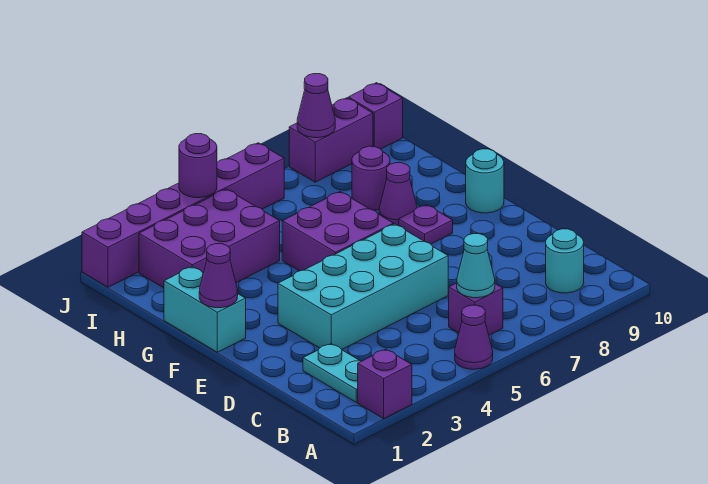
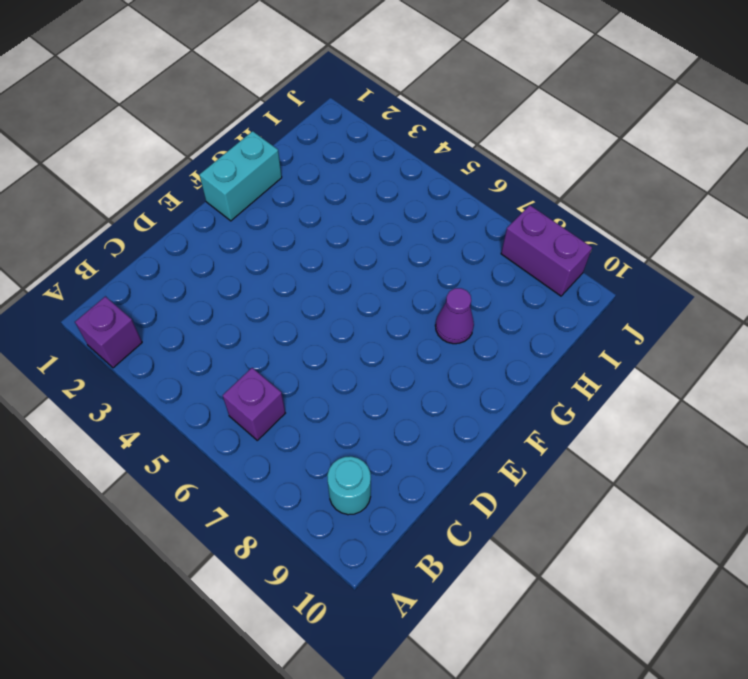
none -> purple cone A5 level 1
none -> cyan plate B2:C2 level 1
none -> cyan brick D3:E6 level 1

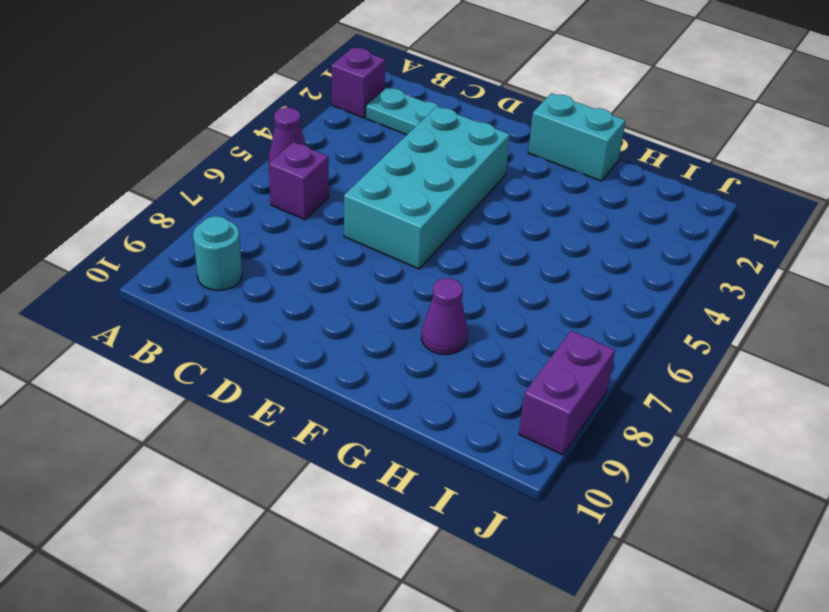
none -> purple brick F5:G6 level 1
none -> purple plate F8 level 1
none -> cyan round brick F10 level 1

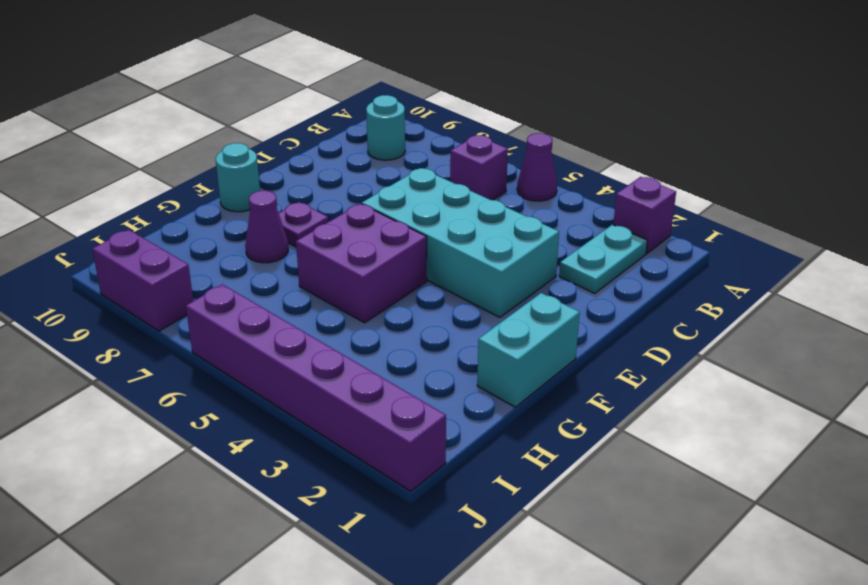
none -> purple brick H2:I4 level 1
none -> purple round brick H8 level 1
none -> purple brick J10 level 1

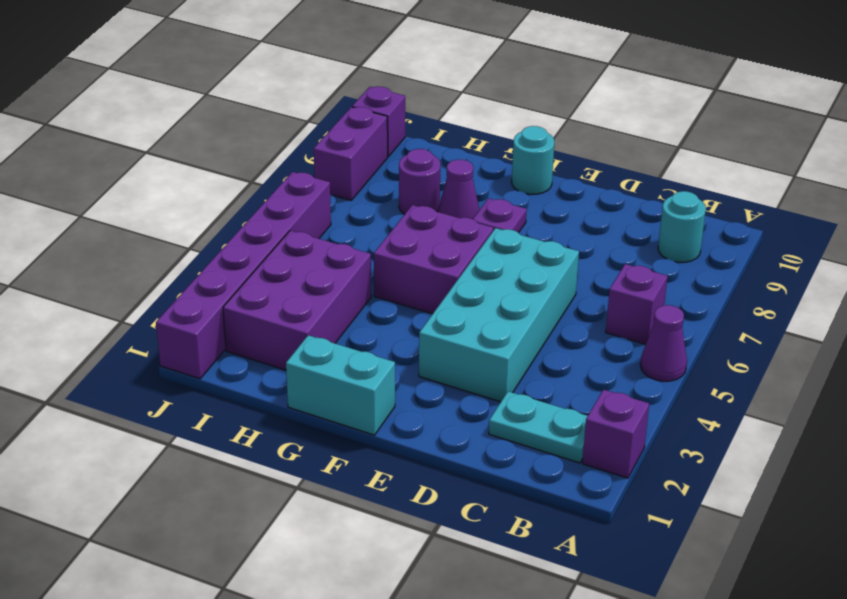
none -> cyan cone B6 level 2
none -> purple cone F1 level 2
none -> purple round brick J4 level 2

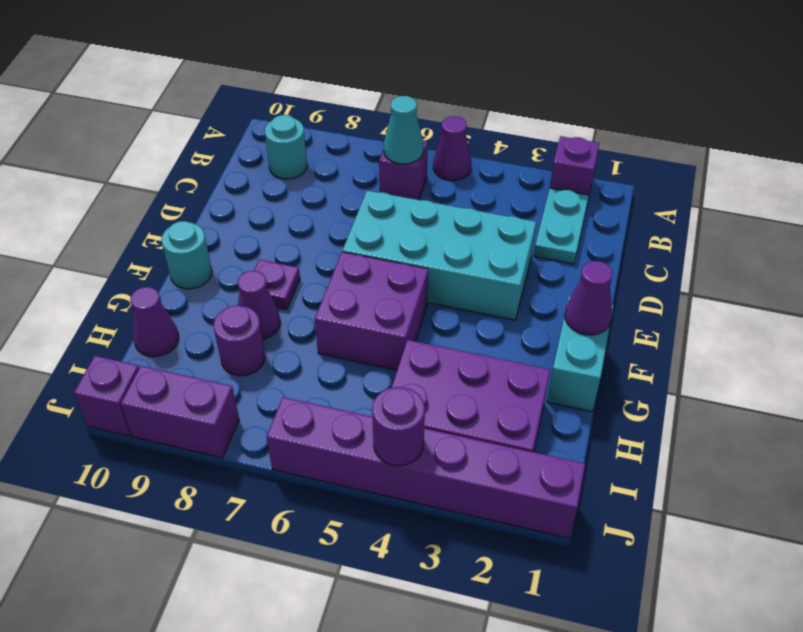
purple cone H10 level 1 -> purple cone J8 level 2

